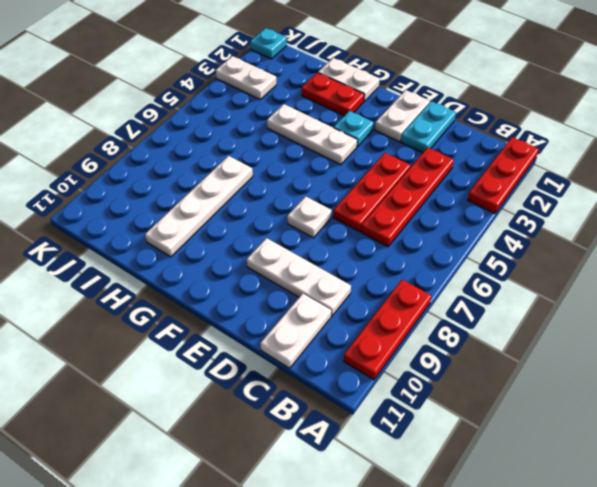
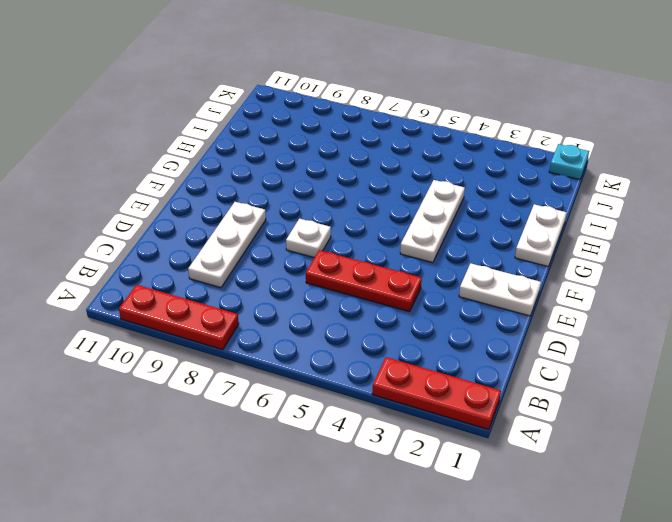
none -> red plate C3:C6 level 1
none -> white plate C10:C11 level 1
none -> cyan plate D1:D2 level 1

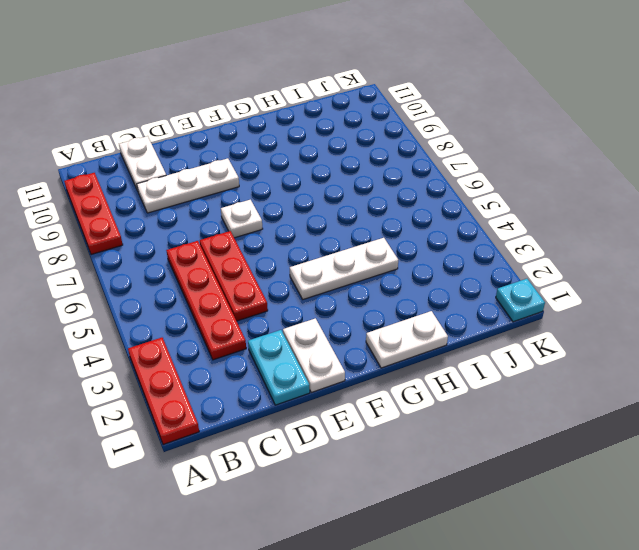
none -> cyan plate F3 level 1
none -> red plate G2:H2 level 1
none -> white plate H7:H10 level 1

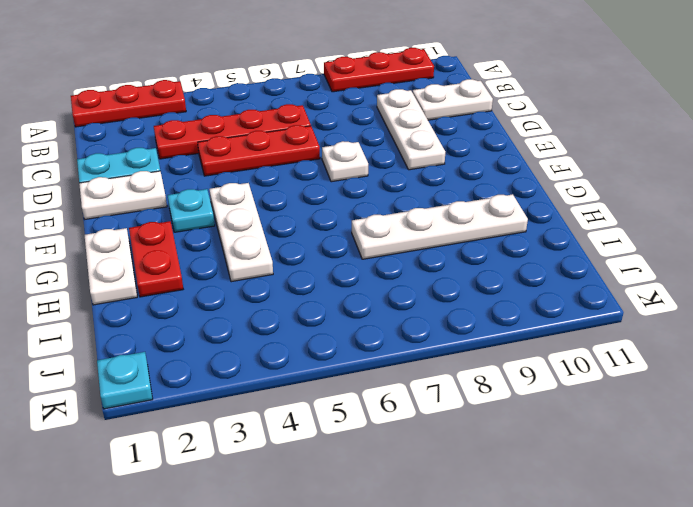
none -> white plate J3:K3 level 1

